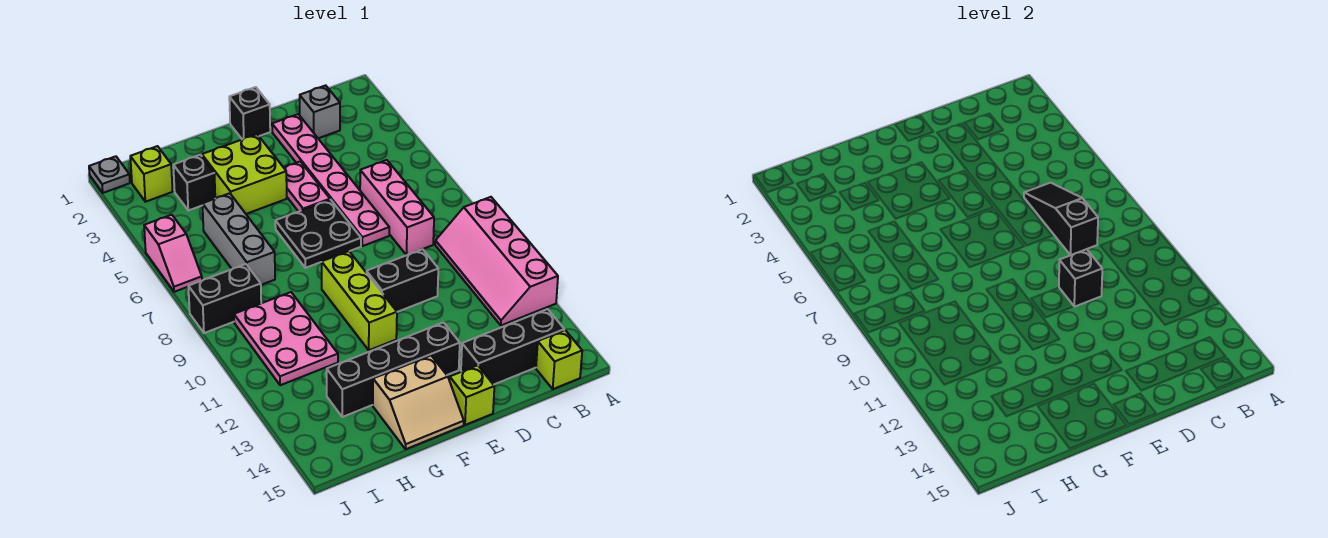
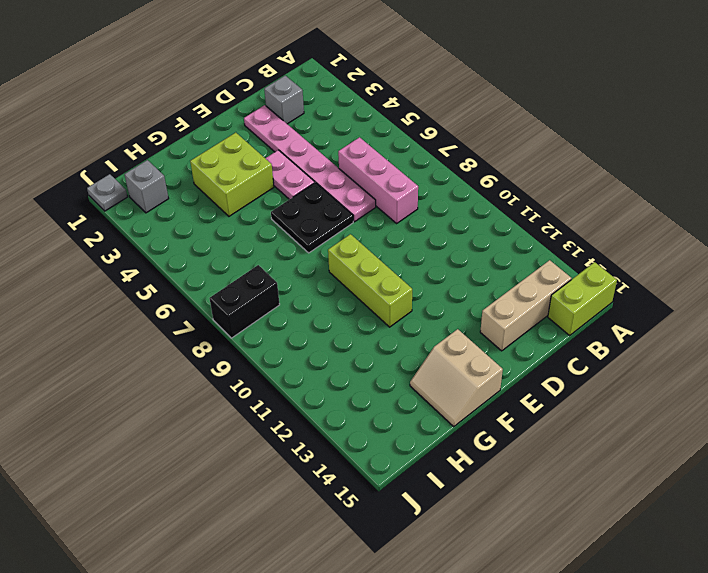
lime brick A15:B15 level 1 -> lime brick B15 level 1
tan brick B14:D14 level 1 -> black brick B14:D14 level 1
tan slope F14:G15 level 1 top F -> tan slope F14:G15 level 1 top 14
grey brick I2 level 1 -> lime brick I2 level 1
none -> pink slope A9:B12 level 1 top A
none -> black brick D10:E10 level 1
none -> black brick E1 level 1

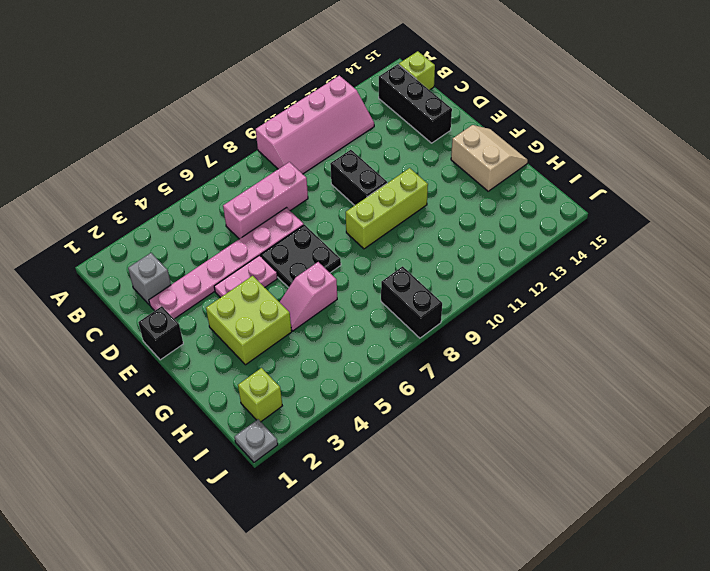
pink slope G5:G6 level 1 top 6 -> pink slope J5:J6 level 1 top 5
none -> black brick E13:H13 level 1
none -> lime brick E15 level 1
none -> black brick H3 level 1

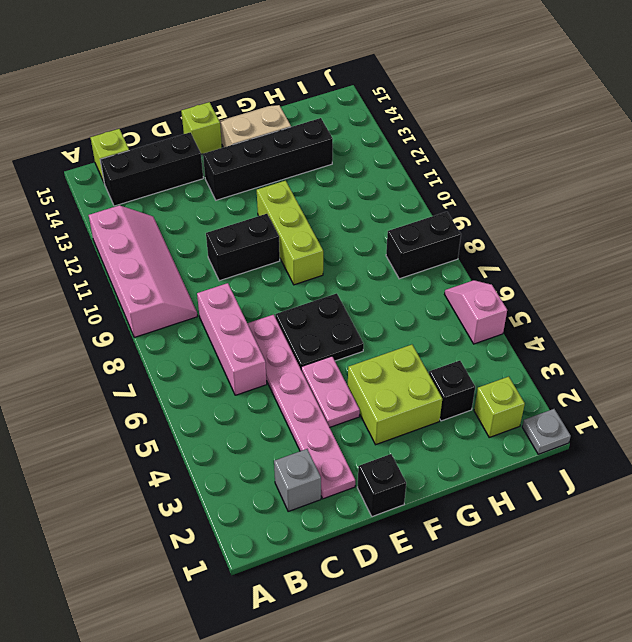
none -> grey brick H5:H7 level 1
none -> pink plate H9:I11 level 1
none -> black slope C6:C8 level 2 top 8

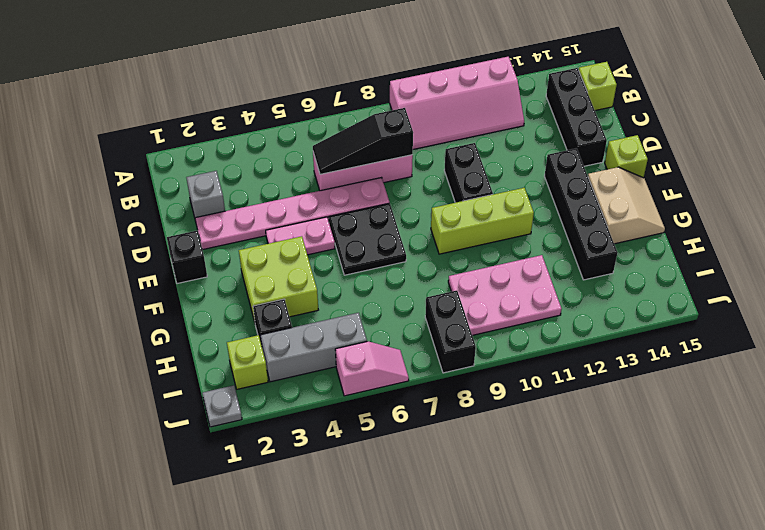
grey brick I3:I5 level 1 -> grey brick H5:H7 level 1
none -> black brick D10 level 2

